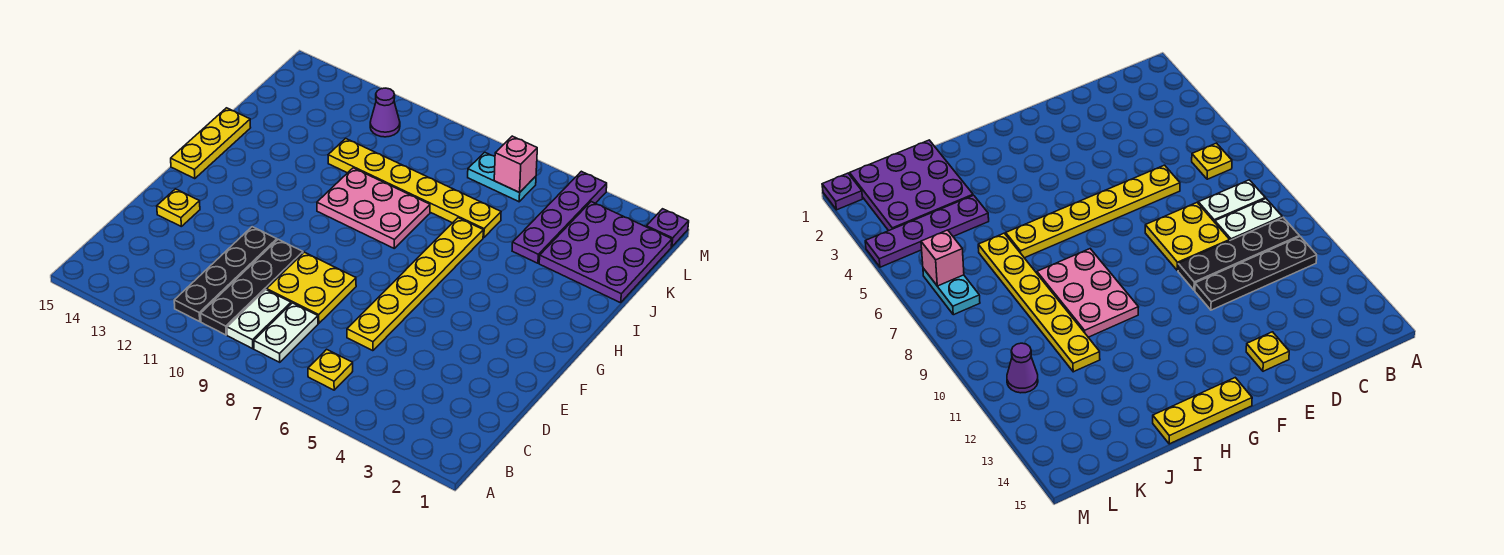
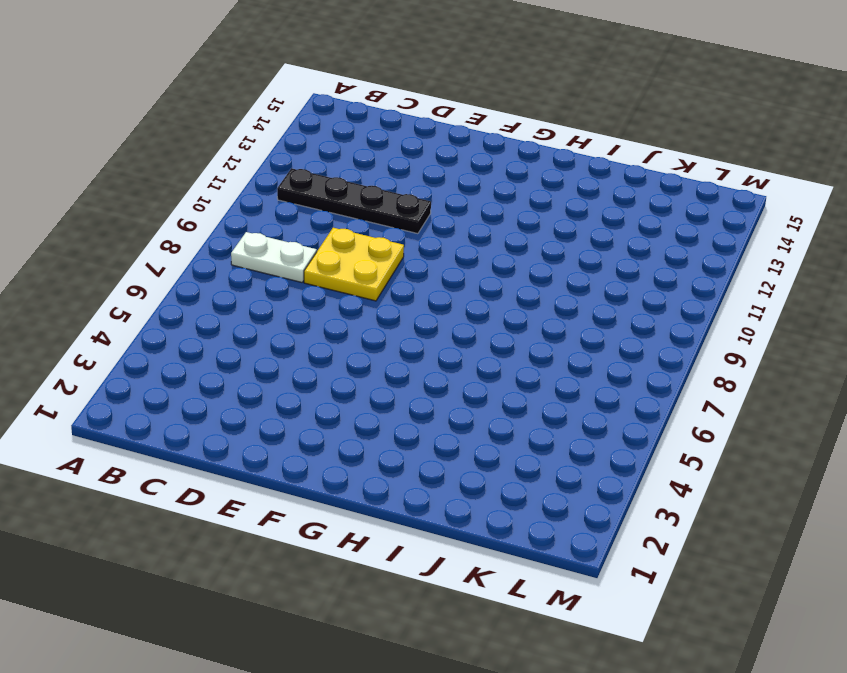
none -> yellow plate B6 level 1
none -> white plate B9:C9 level 1
none -> black plate B10:E10 level 1

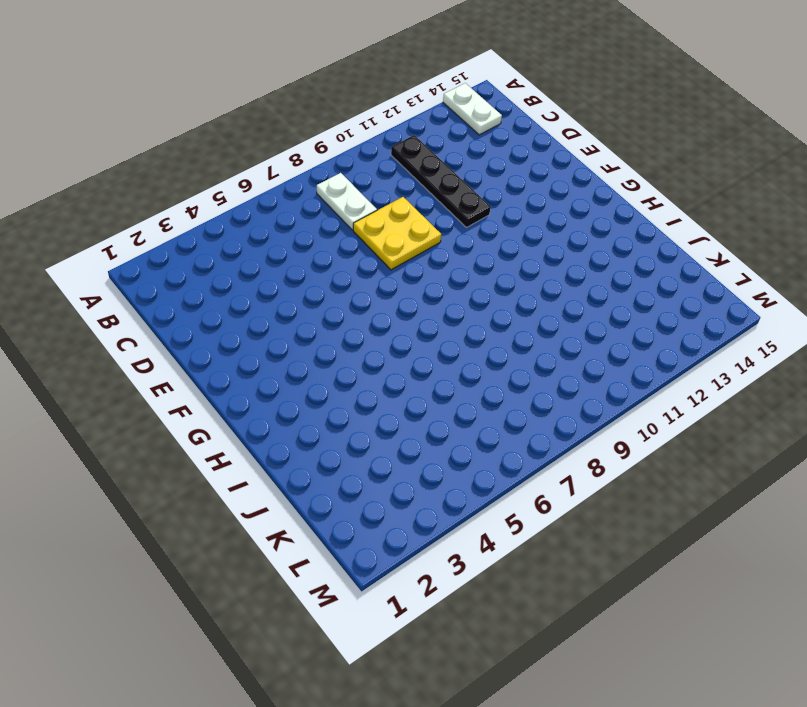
white plate A14:B14 level 1 -> white plate B9:C9 level 1
none -> yellow plate B6 level 1
none -> black plate B10:E10 level 1
none -> yellow plate D6:I6 level 1

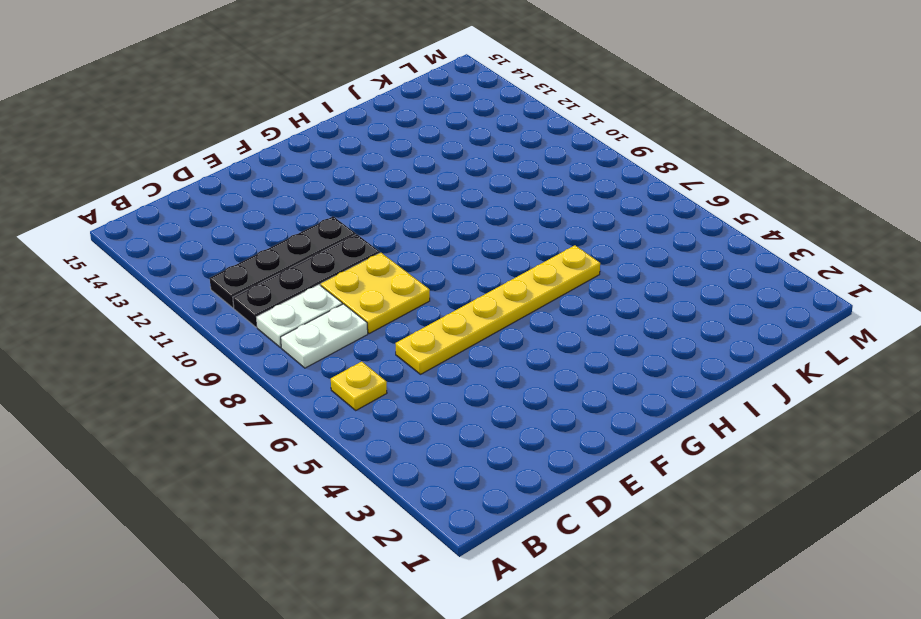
none -> yellow plate E14 level 1
none -> yellow plate G15:I15 level 1
none -> pink plate H8:I10 level 1

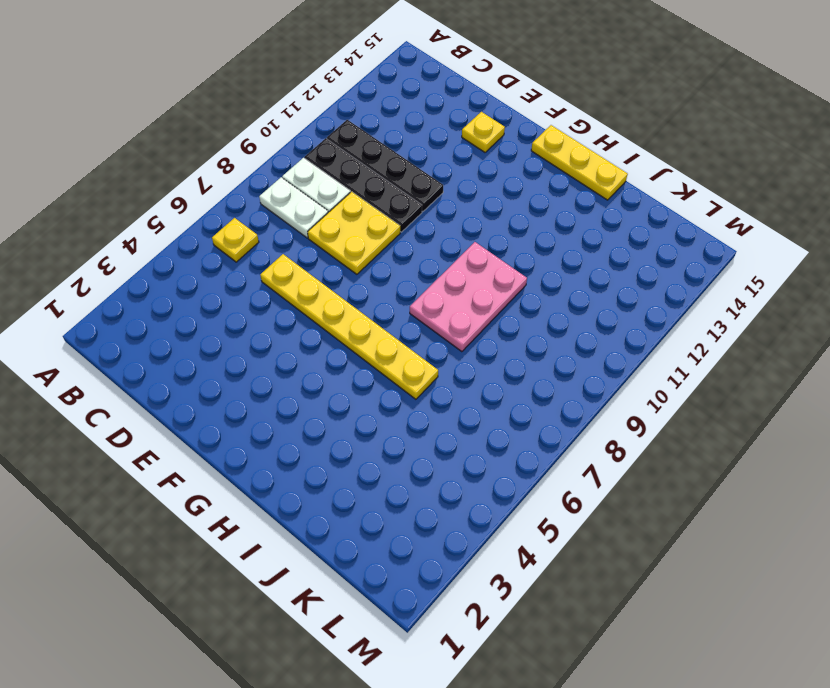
none -> purple plate J1:L3 level 1
none -> purple plate J4:M4 level 1
none -> yellow plate J6:J11 level 1

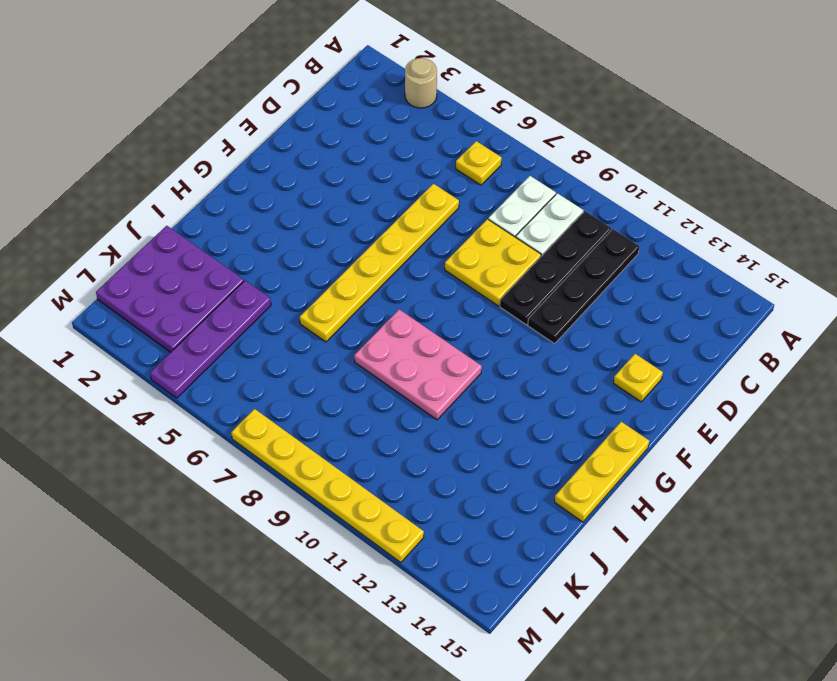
tan round brick A3 level 1 -> none
yellow plate M7:M12 level 1 -> yellow plate J6:J11 level 1
none -> cyan plate L6:L7 level 1
none -> purple cone L11 level 1
none -> purple plate M1 level 1

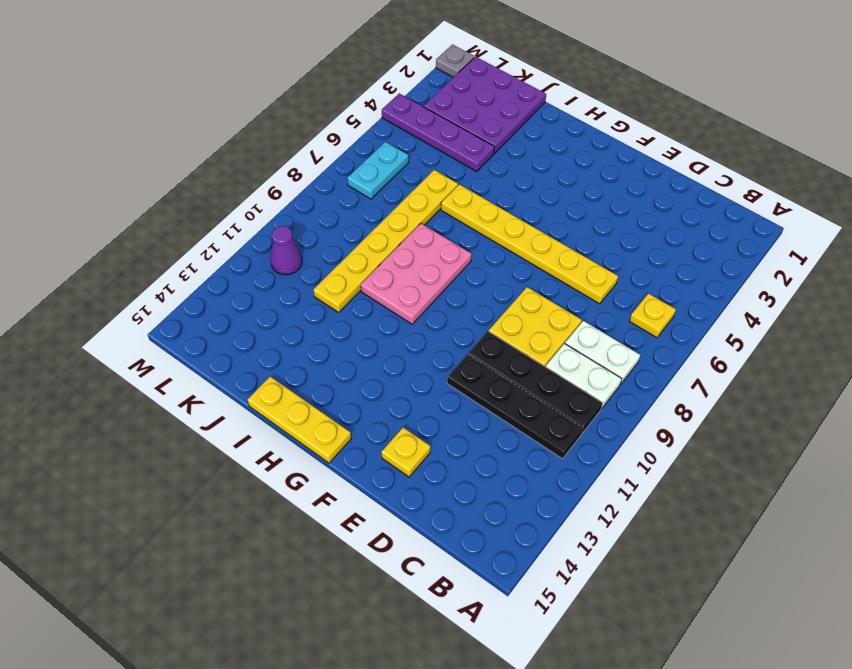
grey plate M1 level 1 -> purple plate M1 level 1
none -> pink brick L6 level 2

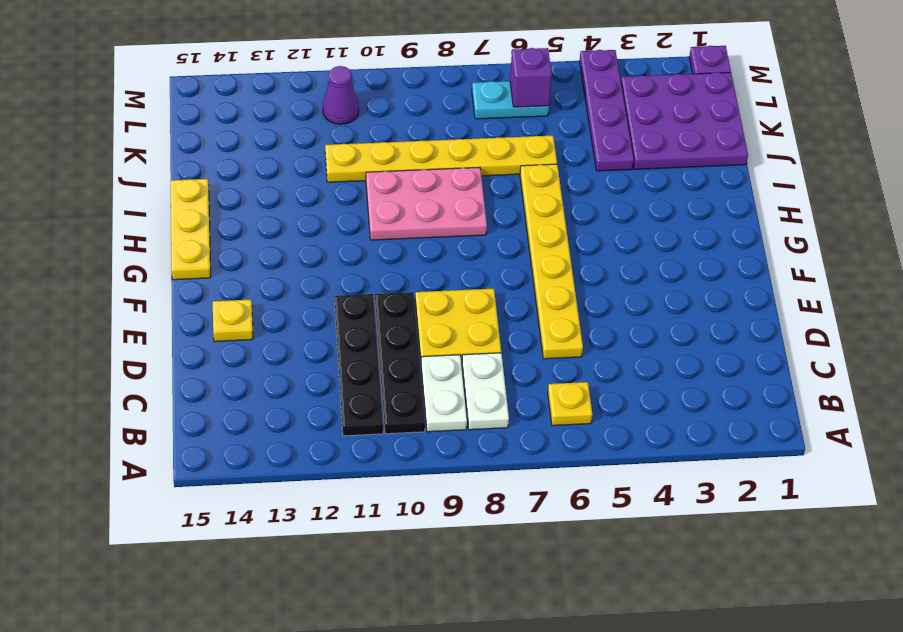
purple brick L6 level 2 -> pink brick L6 level 2

